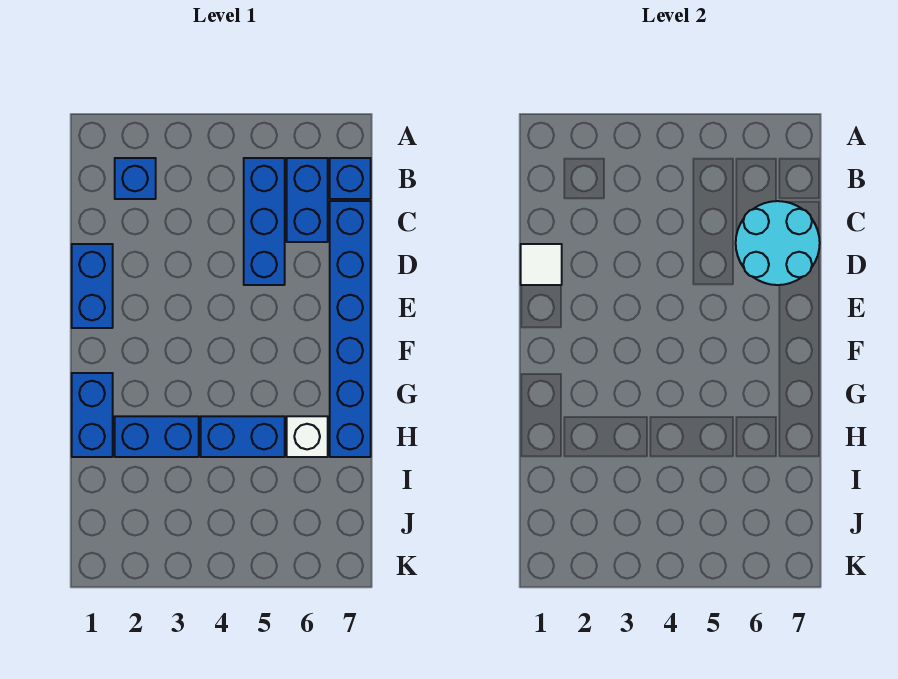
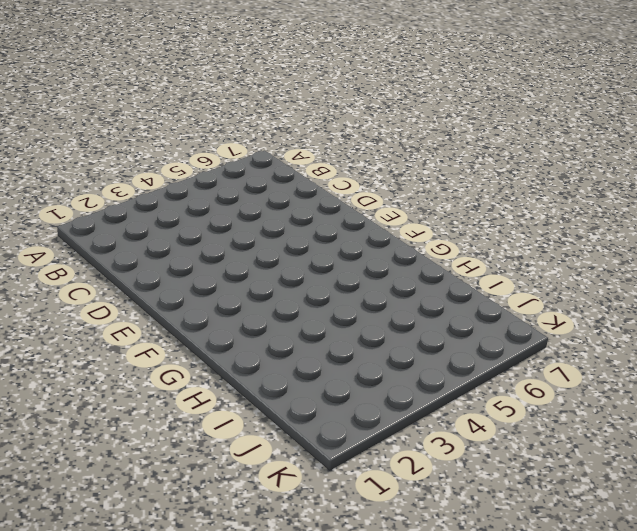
none -> blue brick B2 level 1
none -> blue brick B5:D5 level 1
none -> blue brick B6:C6 level 1

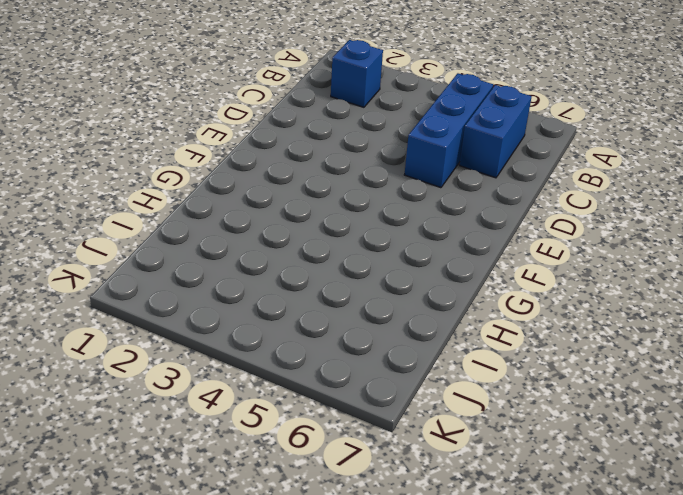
none -> blue brick B7 level 1
none -> blue brick C7:H7 level 1
none -> blue brick D1:E1 level 1

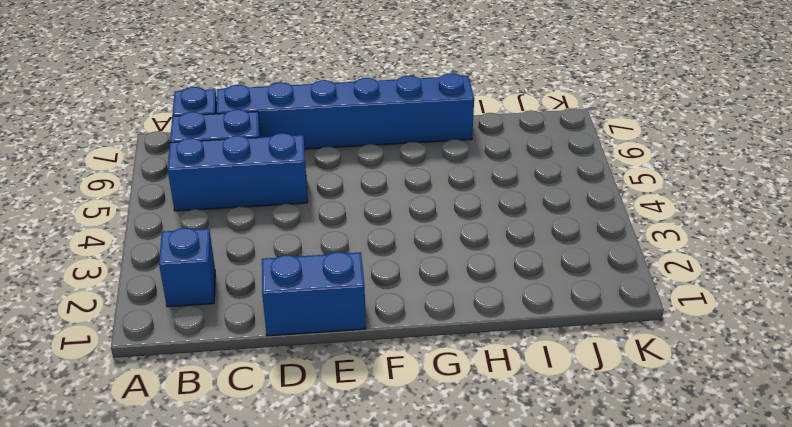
none -> blue brick G1:H1 level 1
none -> blue brick H2:H3 level 1
none -> blue brick H4:H5 level 1

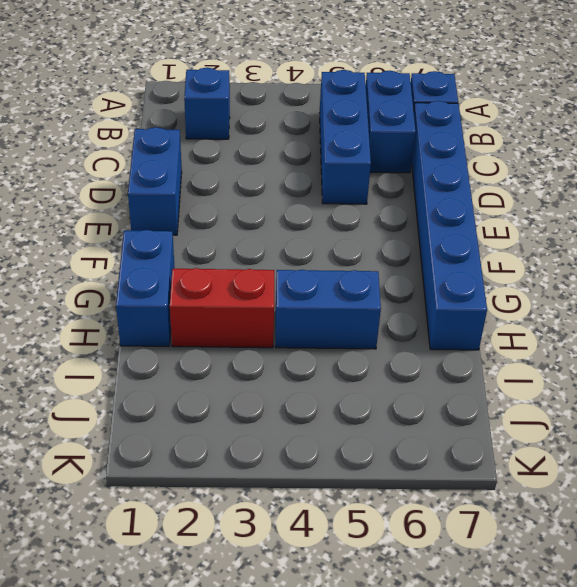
red brick H2:H3 level 1 -> blue brick H2:H3 level 1
none -> white brick H6 level 1
none -> cyan round brick C6:D7 level 2
none -> white tile D1 level 2

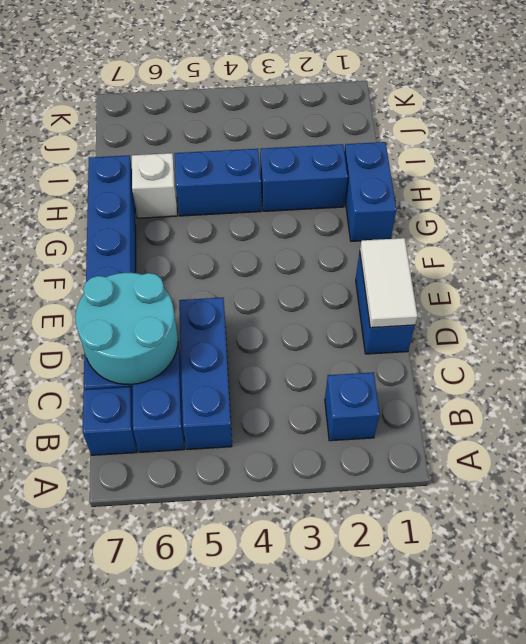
white tile D1:E1 level 2 -> white tile D1 level 2

